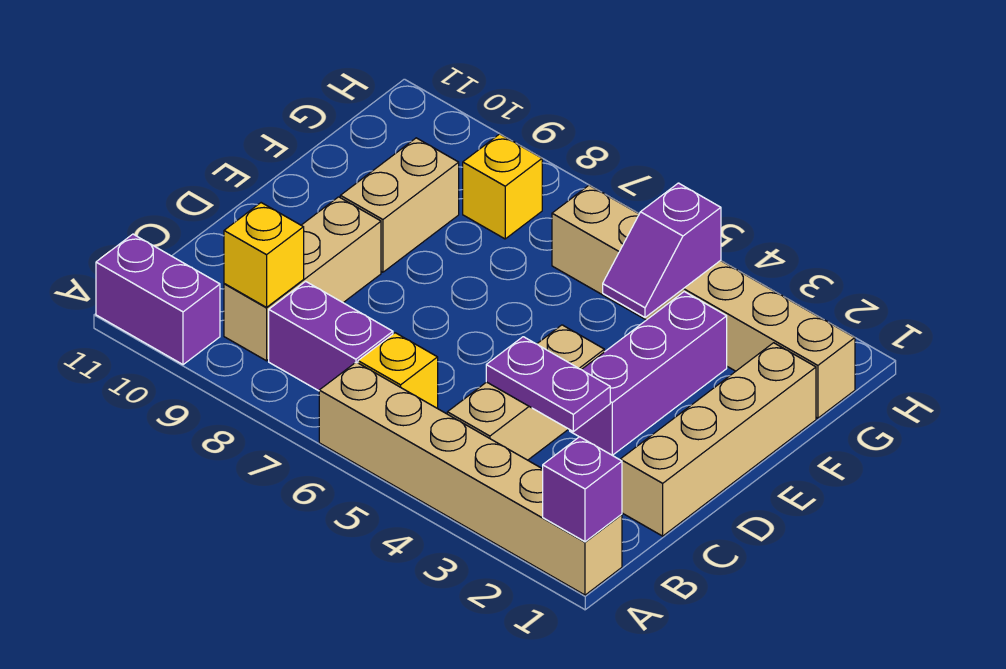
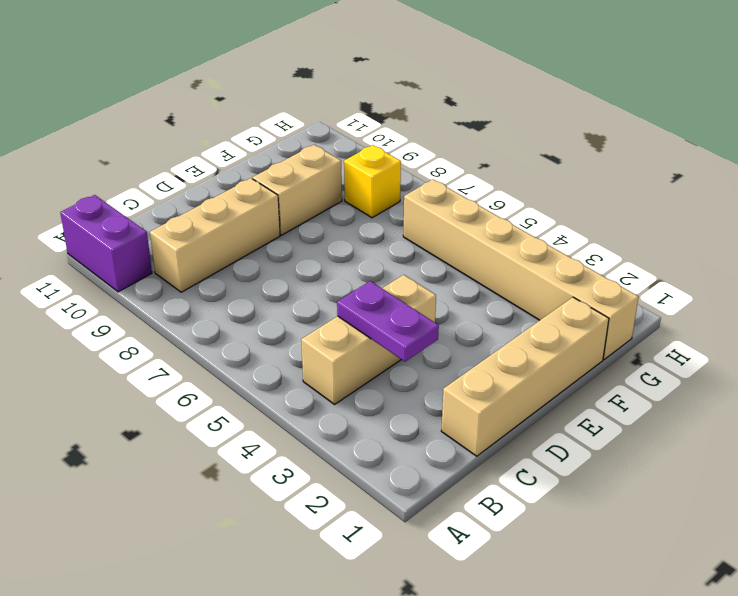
none -> tan brick A1:A6 level 1
none -> yellow brick B6 level 1
none -> purple brick B7:B8 level 1

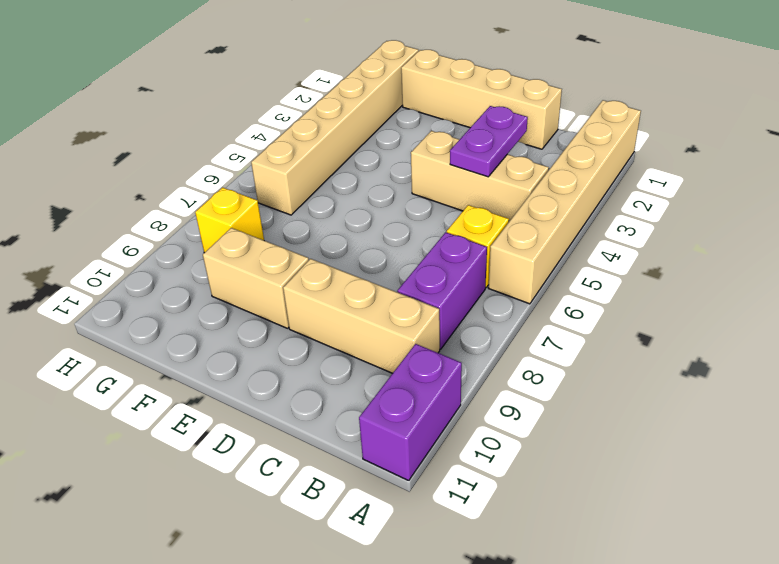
none -> purple brick D3:F3 level 1
none -> purple brick A1 level 2
none -> yellow brick B9 level 2

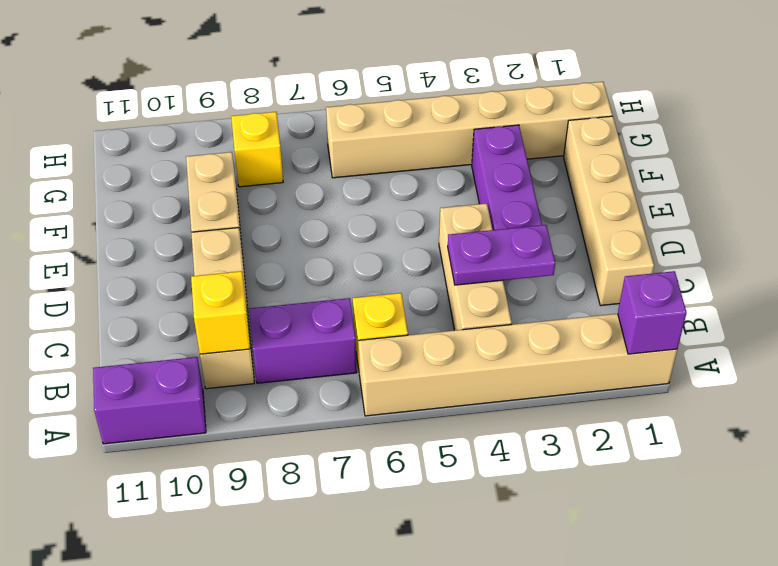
none -> purple slope F4:G4 level 2 top G

